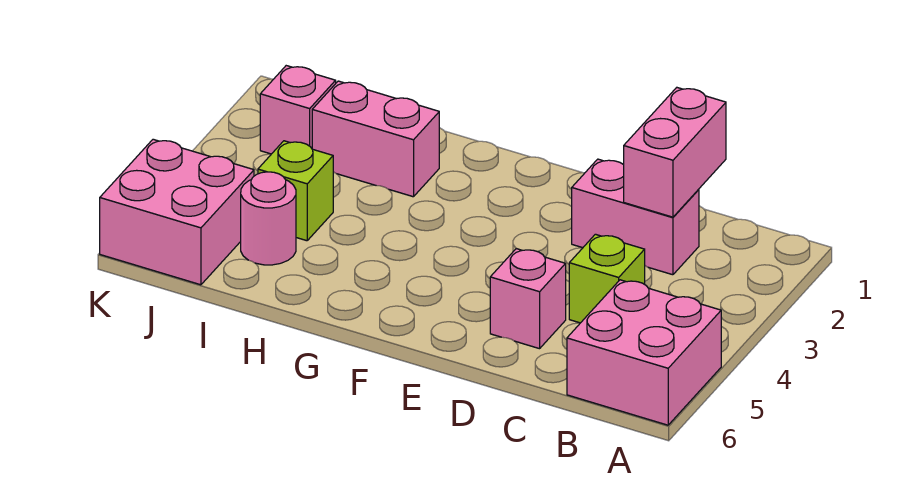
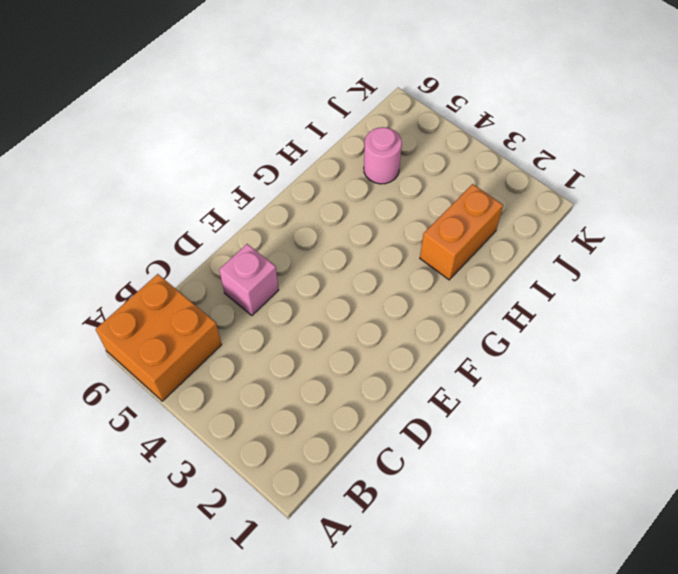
orange brick A5:B6 level 1 -> pink brick A5:B6 level 1
orange brick H2:I2 level 1 -> pink brick H2:I2 level 1
none -> pink brick C2:D2 level 1
none -> lime brick C4 level 1

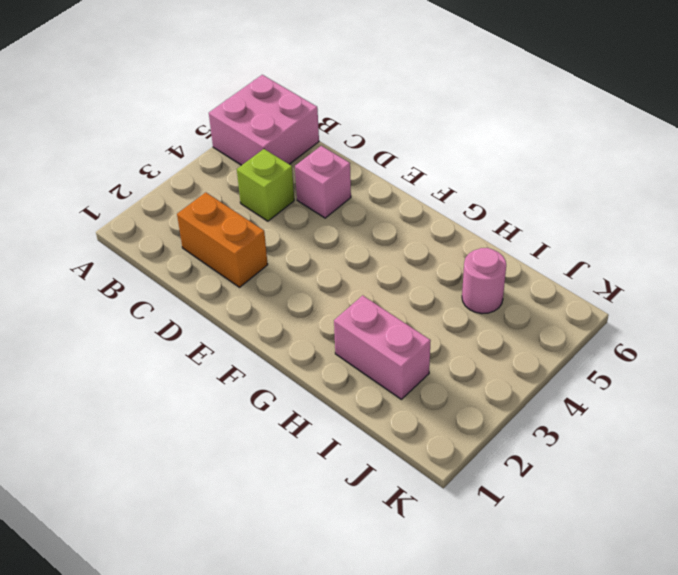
orange brick C2:D2 level 1 -> pink brick C2:D2 level 1
none -> lime brick I4 level 1
none -> pink brick J2 level 1

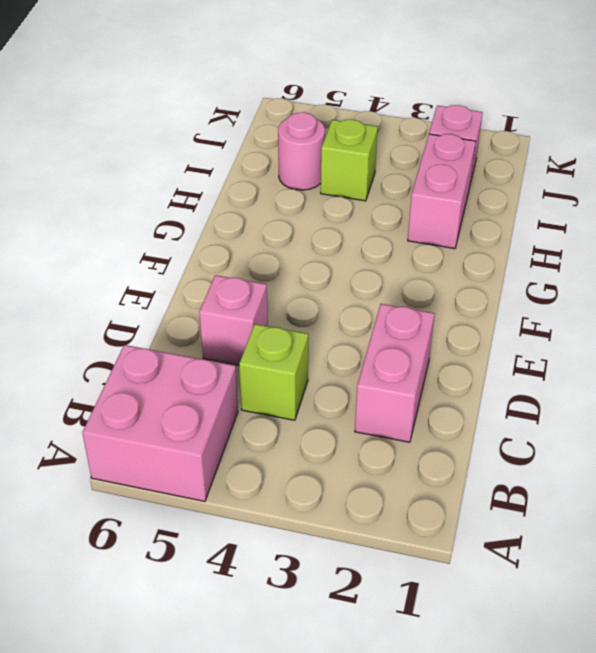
none -> pink brick J5:K6 level 1
none -> pink brick C1:C2 level 2

